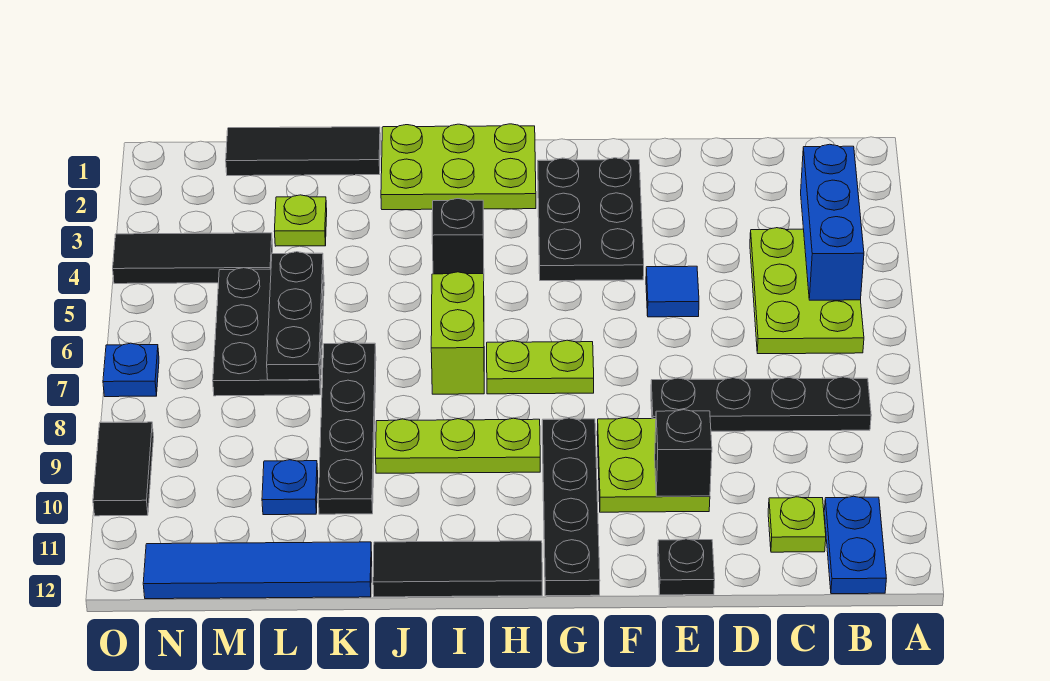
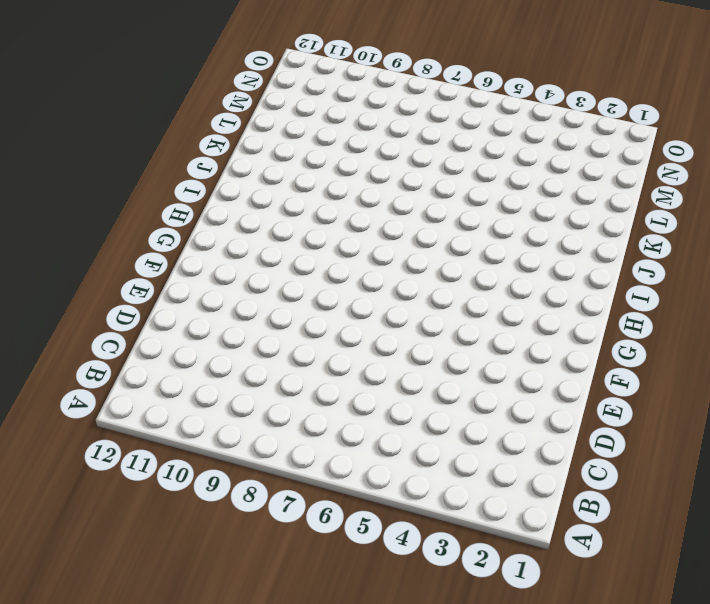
none -> lime plate B4:C6 level 1
none -> black plate B8:E8 level 1
none -> blue plate B11:B12 level 1

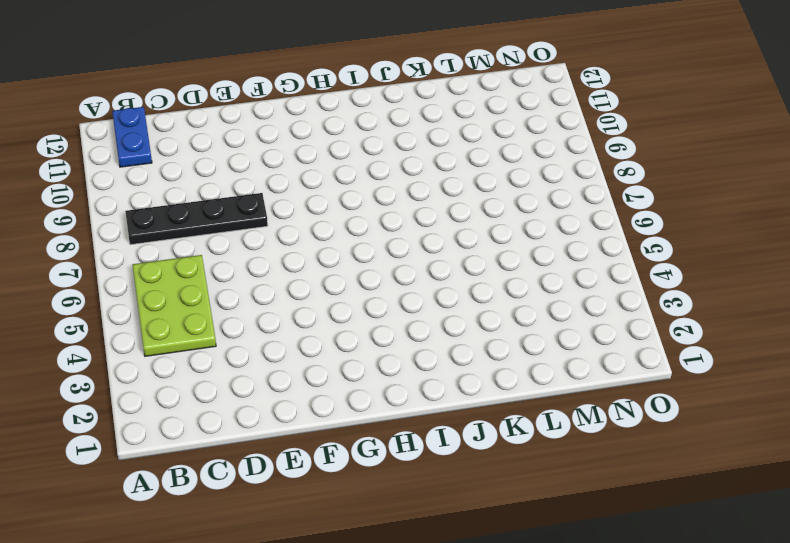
none -> lime plate C11 level 1
none -> blue tile E5 level 1
none -> lime plate E9:F10 level 1

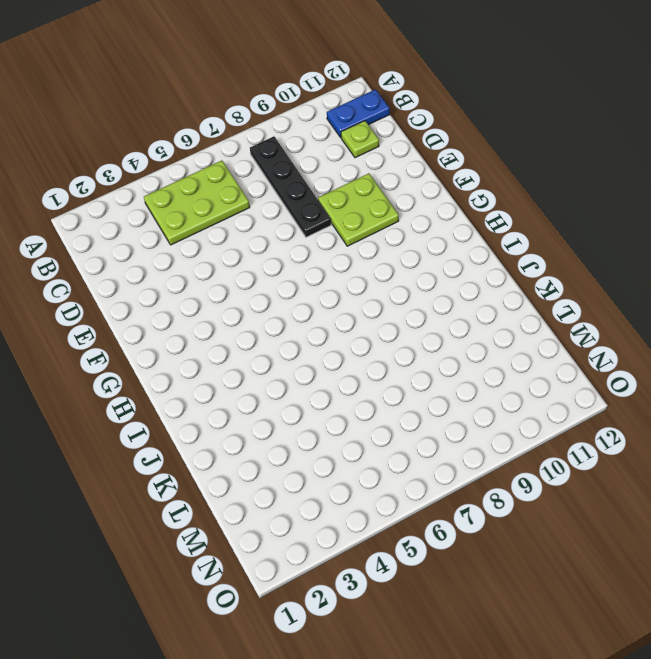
none -> blue tile E5 level 1
none -> black plate E12 level 1
none -> black plate F2:G4 level 1

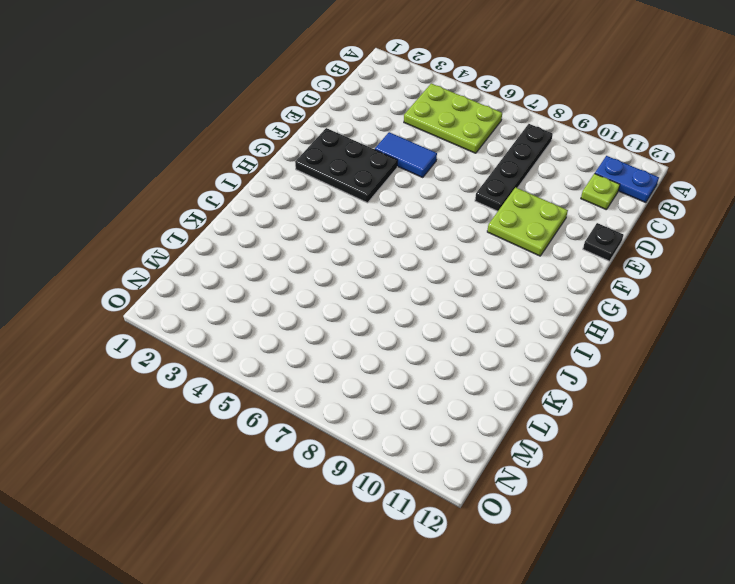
blue tile E4:E5 level 1 -> blue tile E5 level 1
none -> lime plate G7:H7 level 1
none -> black plate G9:G12 level 1
none -> lime plate H1:J2 level 1

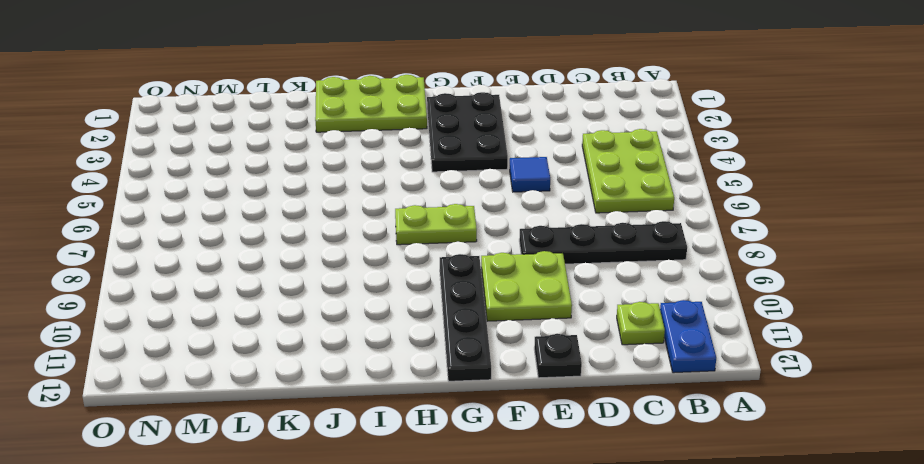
none -> lime plate H9:J9 level 1
none -> black tile H12:J12 level 1
none -> black brick I4 level 1

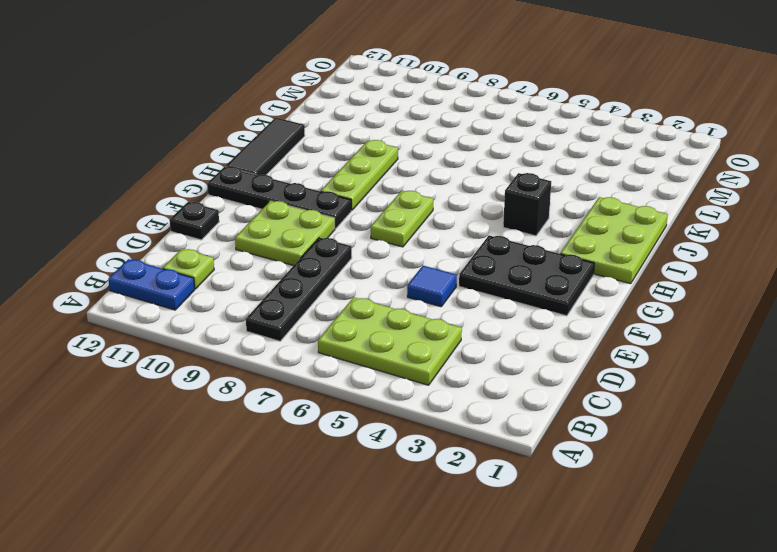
none -> lime brick I6:I7 level 1
none -> black tile K1:M1 level 1
none -> black plate K7:K10 level 1

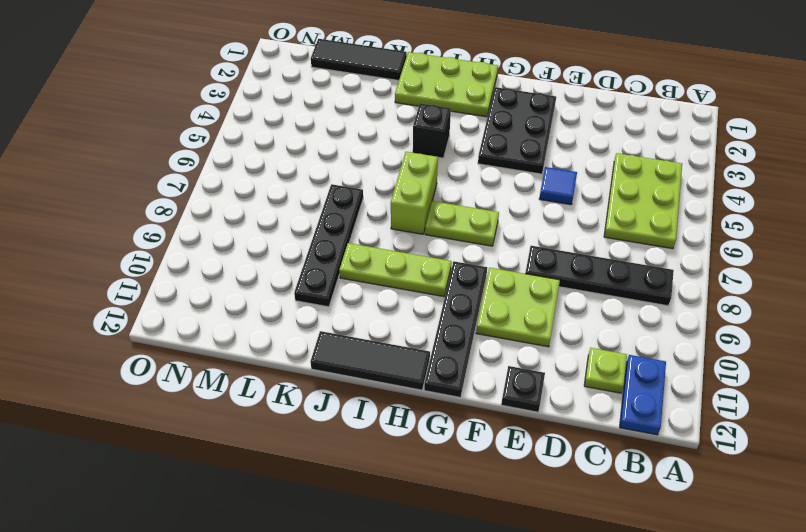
none -> blue tile K12:N12 level 1
none -> lime plate L3 level 1
none -> black plate L5:M7 level 1

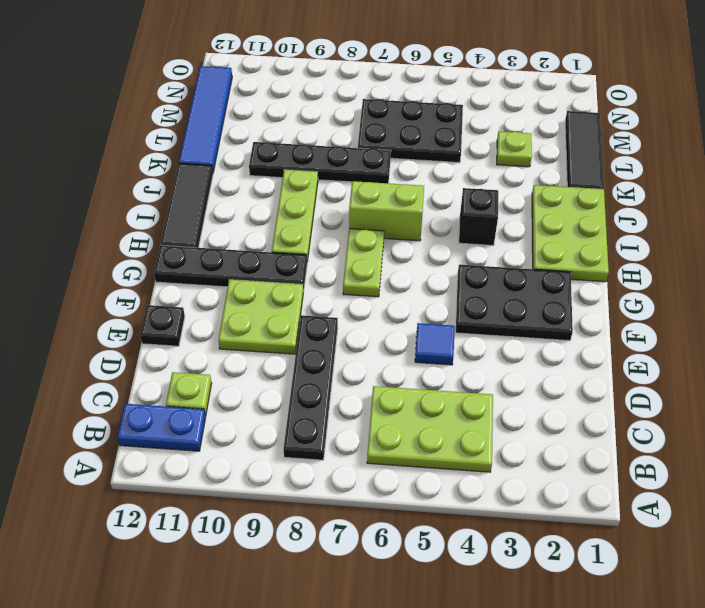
none -> blue plate L10 level 1
none -> black tile M4:O4 level 1
none -> blue plate O7 level 1

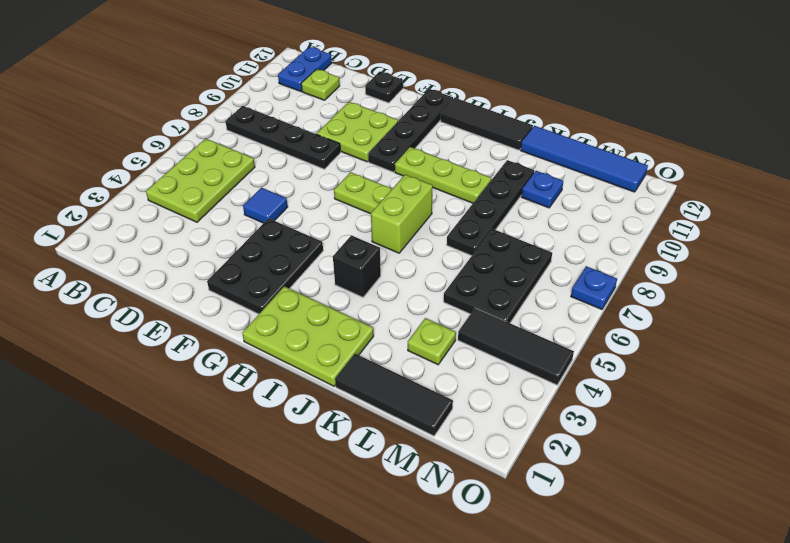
none -> black tile O9:O10 level 1
none -> blue brick B3:B5 level 2
none -> black brick E10 level 2

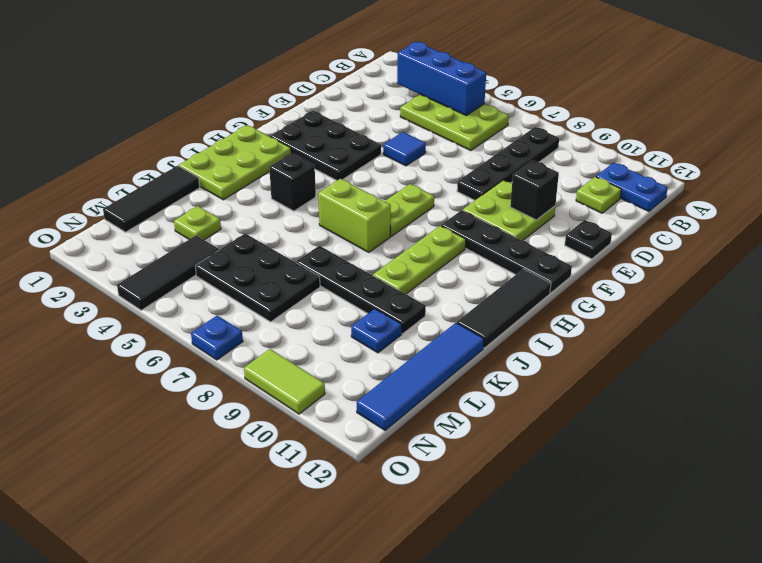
lime tile O9:O10 level 1 -> black tile O9:O10 level 1
none -> black plate L5:L7 level 2

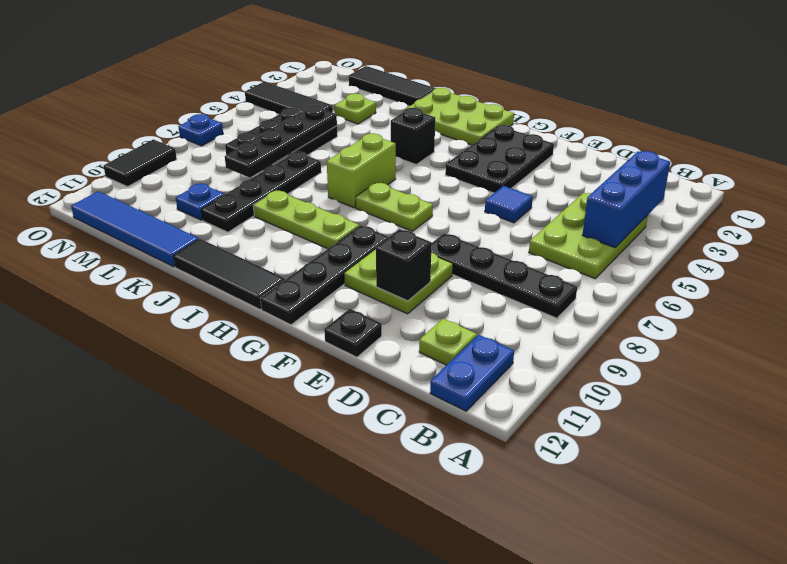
black plate L5:L8 level 2 -> black plate L5:L7 level 2

